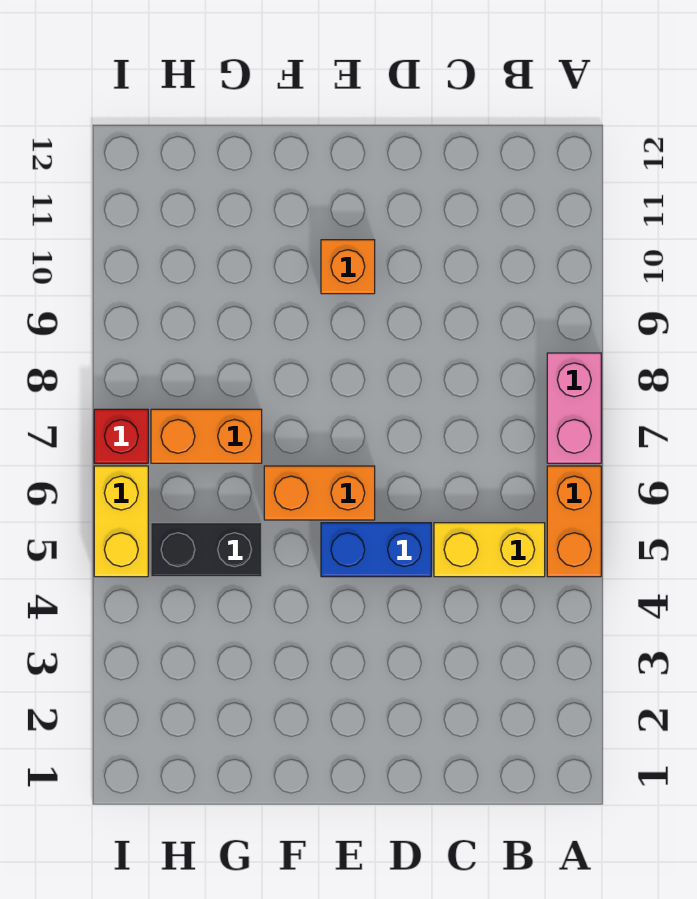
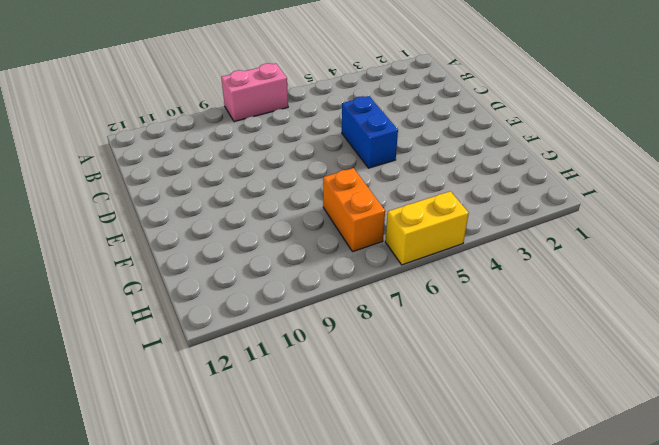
none -> orange brick A5:A6 level 1
none -> yellow brick B5:C5 level 1

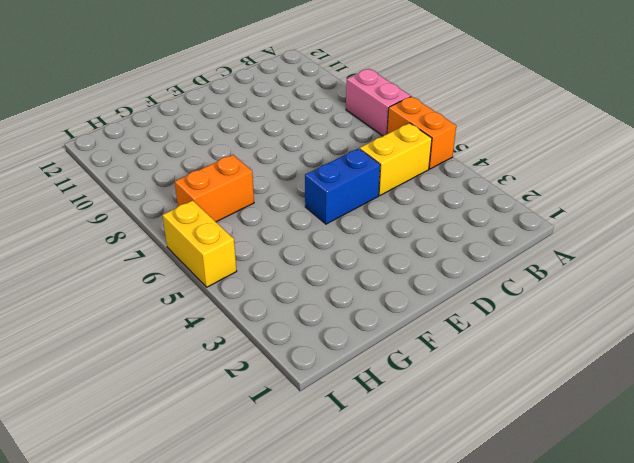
none -> orange brick E6:F6 level 1
none -> orange brick E10 level 1

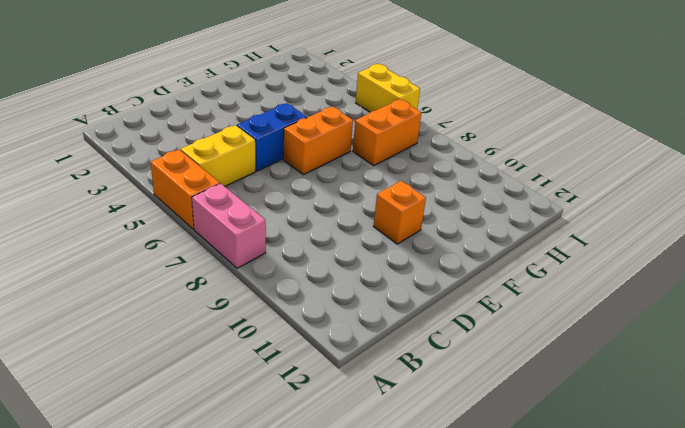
none -> black brick G5:H5 level 1
none -> red brick I7 level 1

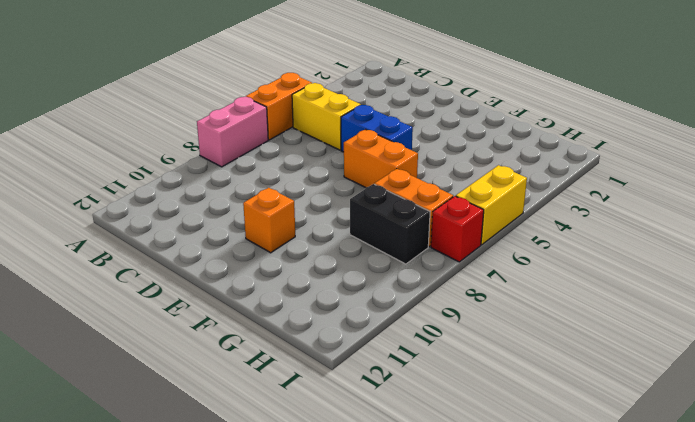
black brick G8:H8 level 1 -> black brick G5:H5 level 1

